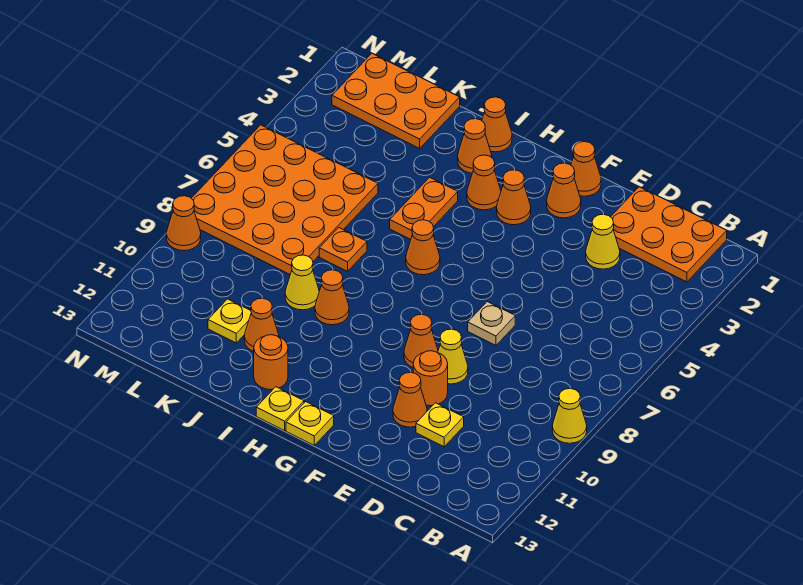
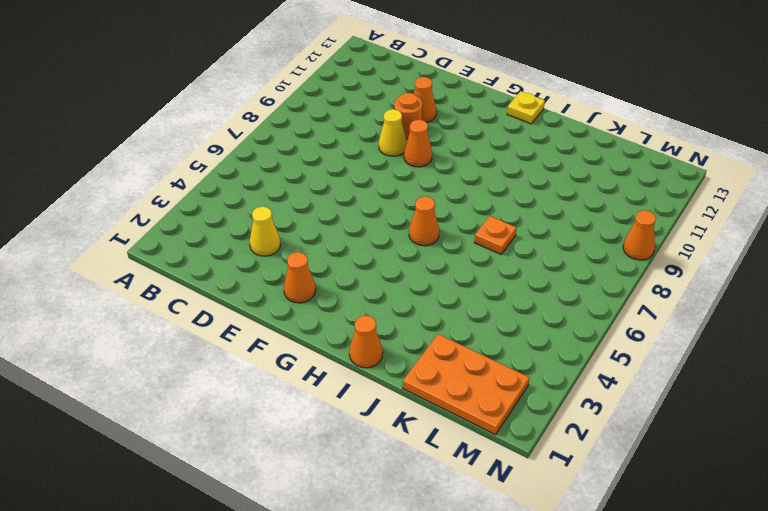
none -> yellow cone A9 level 1
none -> orange plate B1:D2 level 1
none -> yellow plate D11 level 1

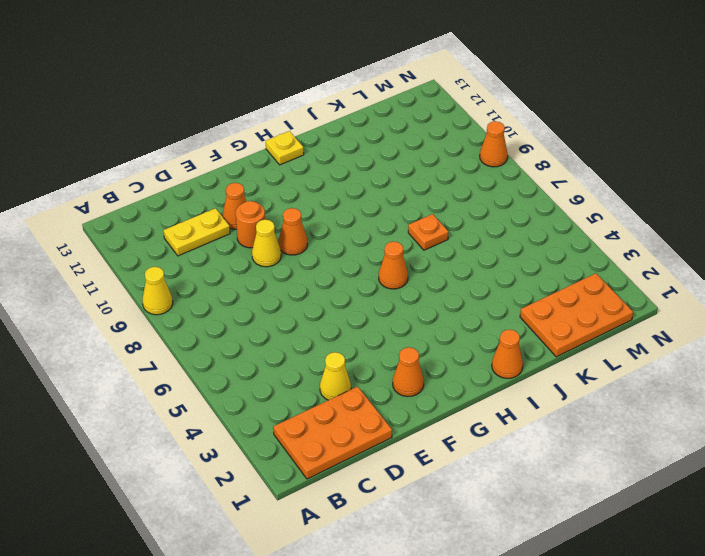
yellow plate C11:D11 level 1 -> yellow plate D11 level 1
none -> tan plate E7 level 1
none -> orange cone F1 level 1
none -> orange cone G3 level 1

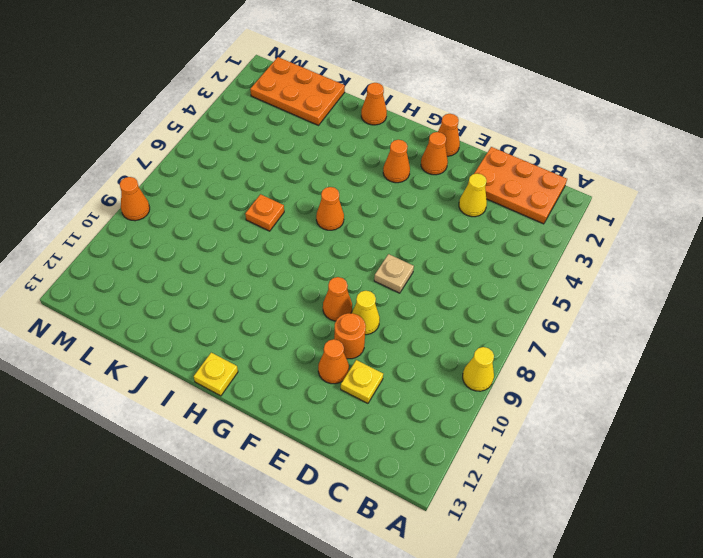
none -> yellow plate G13 level 1
none -> orange cone H3 level 1
none -> orange cone I2 level 1

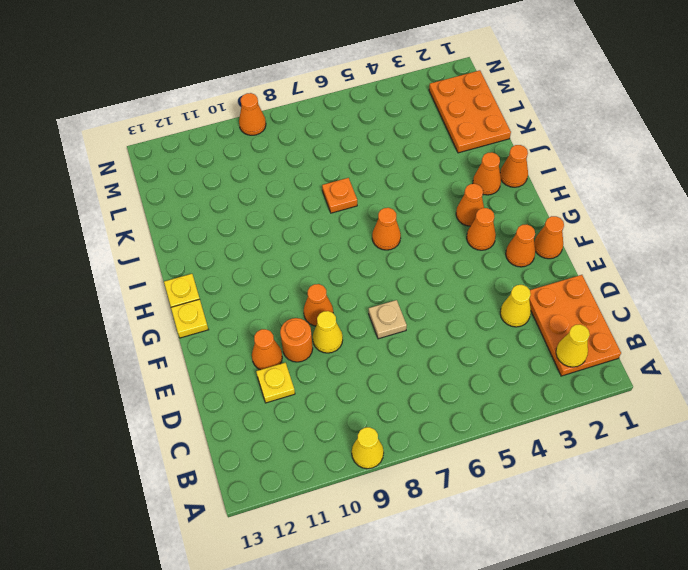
yellow cone B2 level 2 -> yellow cone J9 level 1
none -> orange plate I4:I5 level 1
none -> orange cone I9 level 1
none -> orange round brick I12 level 1

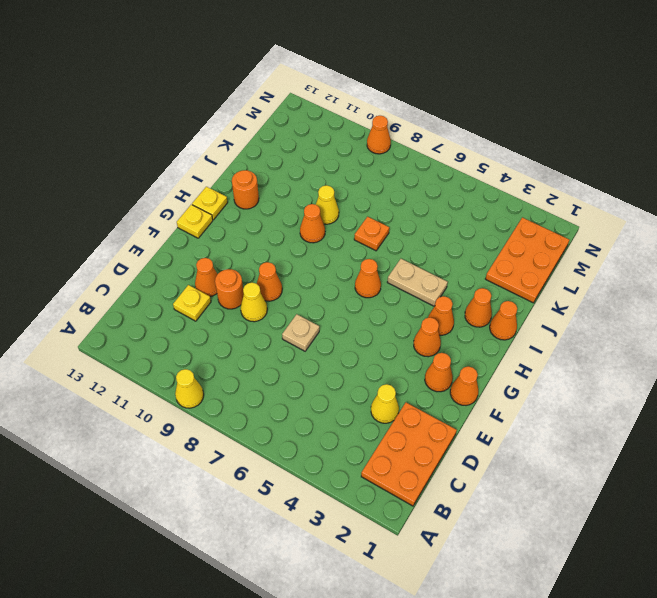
tan plate I4:I5 level 1 -> orange plate I4:I5 level 1
none -> orange cone J11 level 1
none -> orange plate K5:N8 level 1
none -> yellow plate K11 level 1

